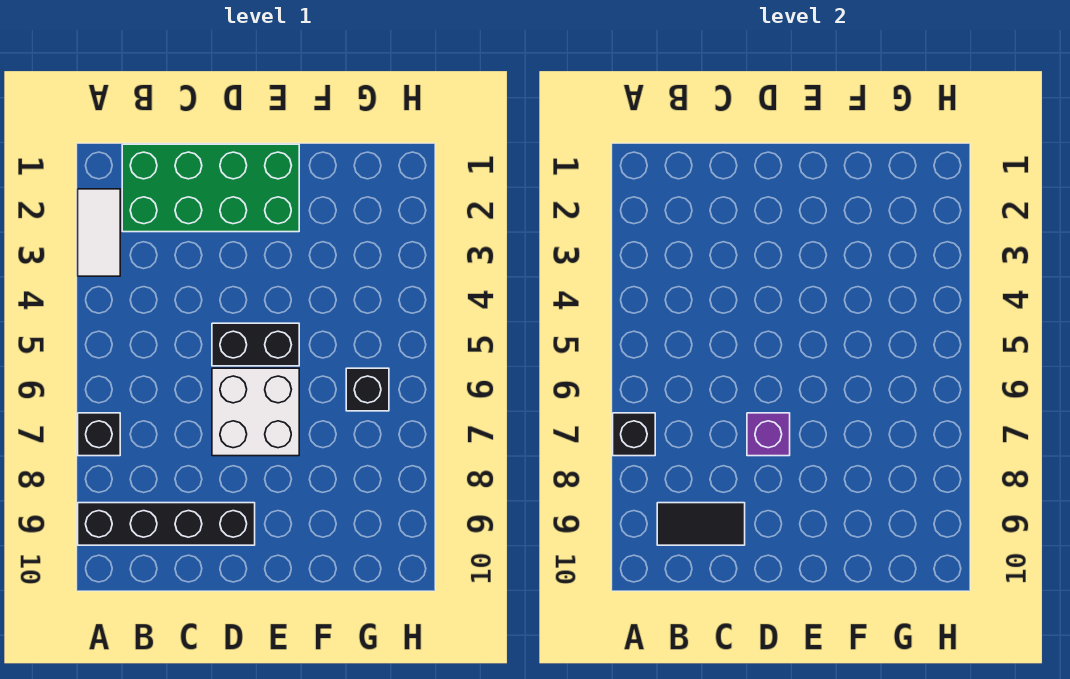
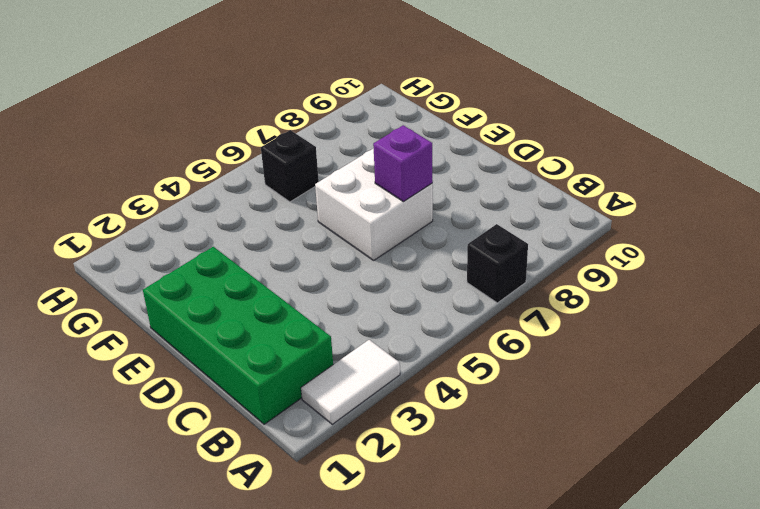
none -> black brick A9:D9 level 1
none -> black brick D5:E5 level 1

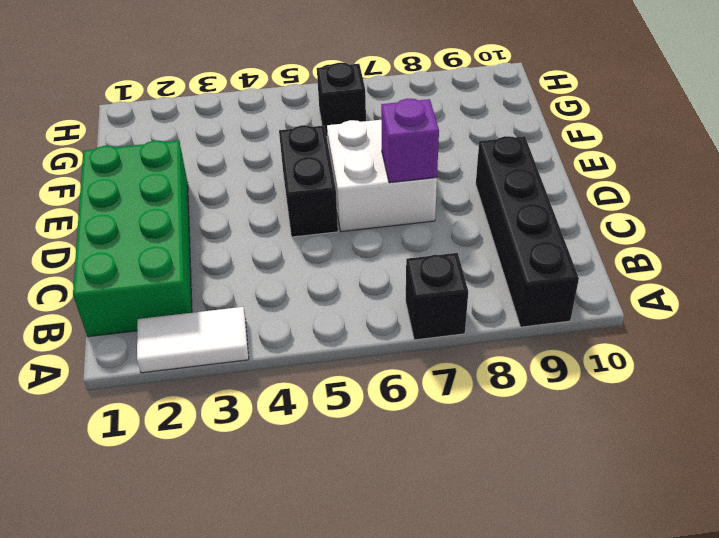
none -> black brick A7 level 2
none -> black tile B9:C9 level 2

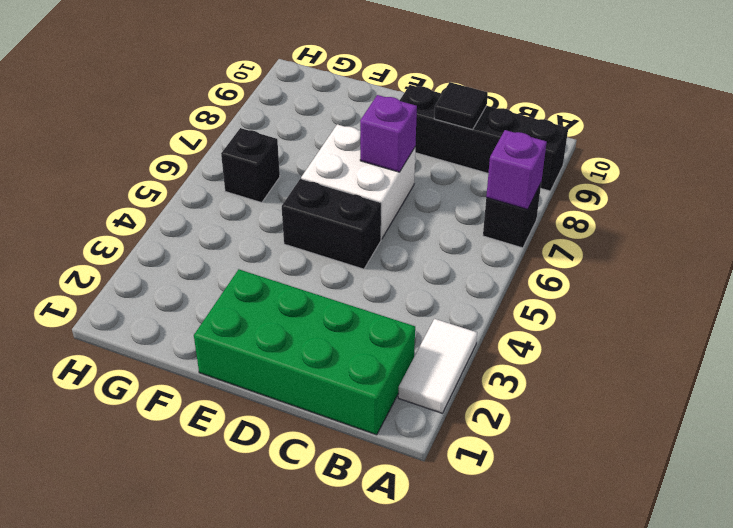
purple brick A7 level 2 -> black brick A7 level 2
black tile C9 level 2 -> black tile B9:C9 level 2

